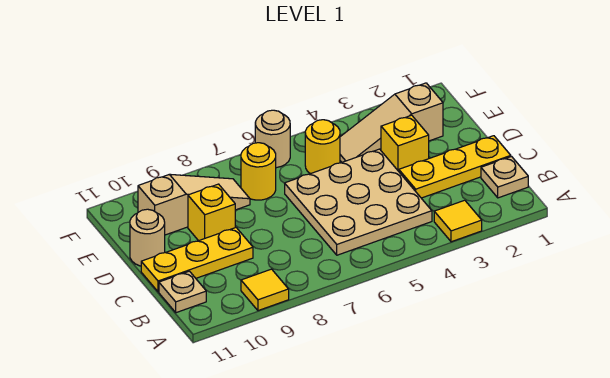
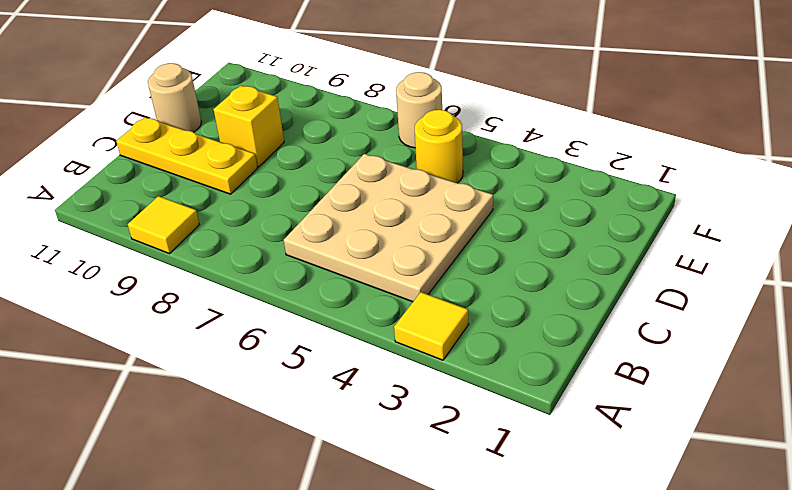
none -> tan plate B1 level 1
none -> tan plate B11 level 1
none -> yellow plate C1:C3 level 1

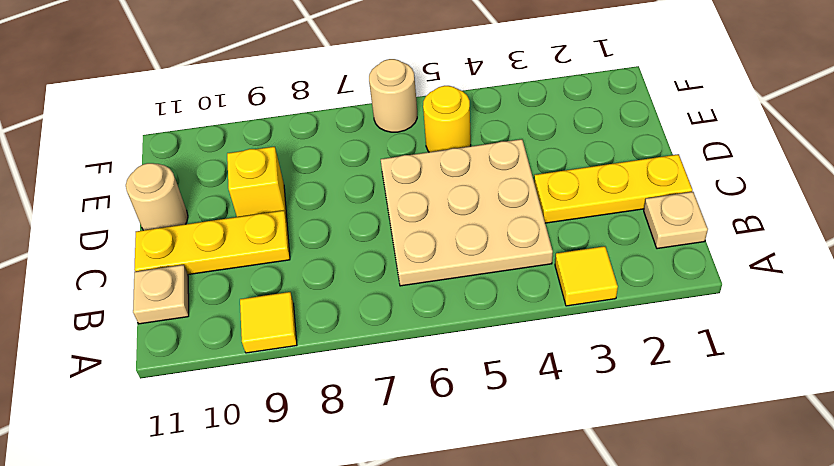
none -> yellow brick D3 level 1
none -> tan slope E2:E4 level 1 top 2
none -> yellow round brick E7 level 1

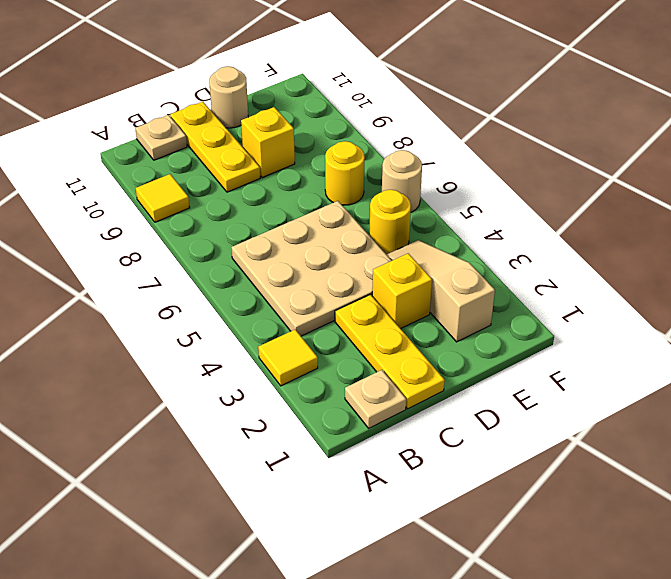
none -> tan slope E8:E10 level 1 top 10

